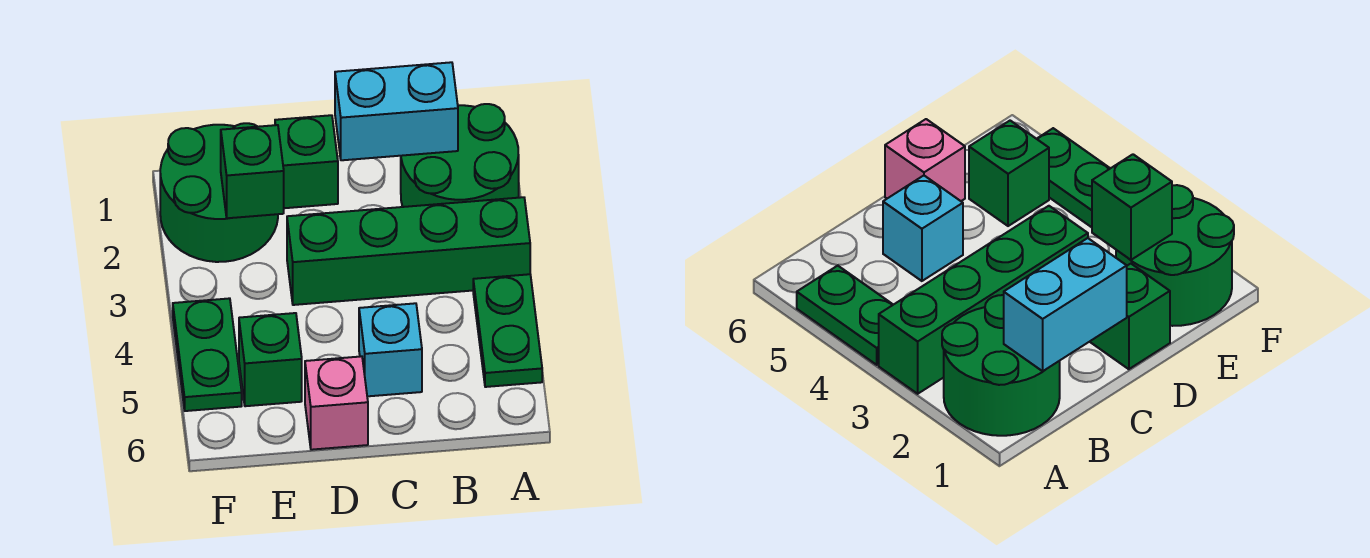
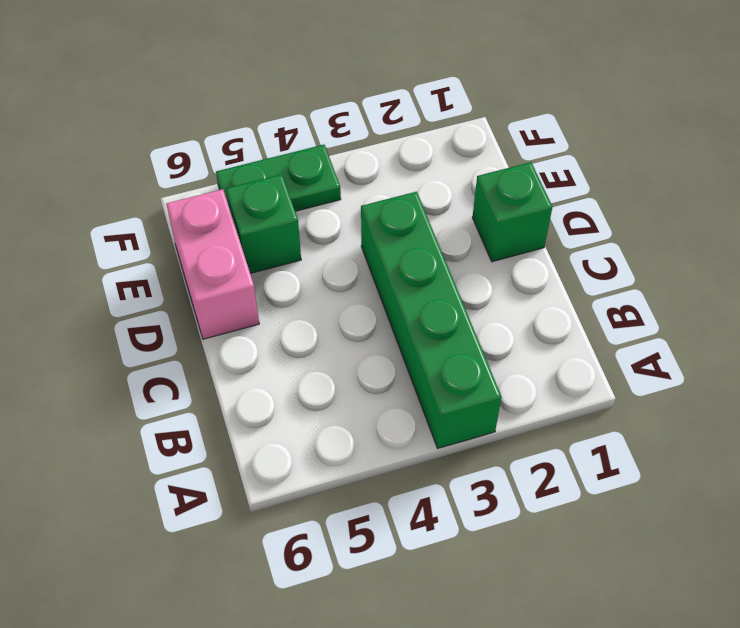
pink brick D6:E6 level 1 -> pink brick D6 level 1
none -> green round brick A1:B2 level 1
none -> green plate A4:A5 level 1

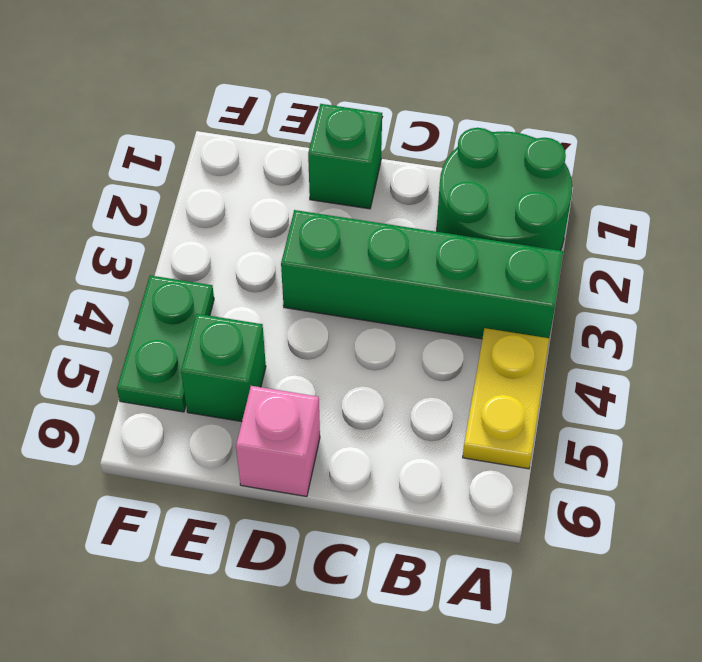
yellow plate A4:A5 level 1 -> green plate A4:A5 level 1
none -> cyan brick C5 level 1
none -> green round brick E1:F2 level 1

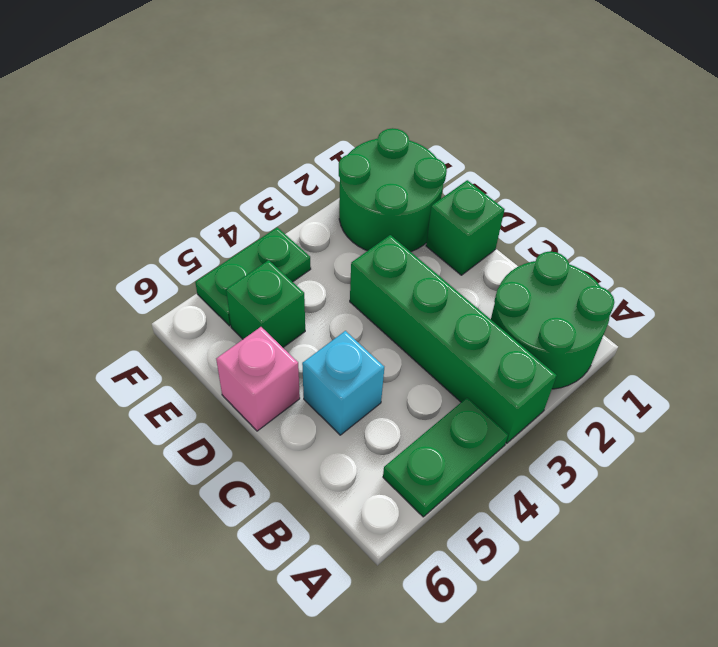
none -> cyan brick B1:C1 level 2
none -> green brick E2 level 2

